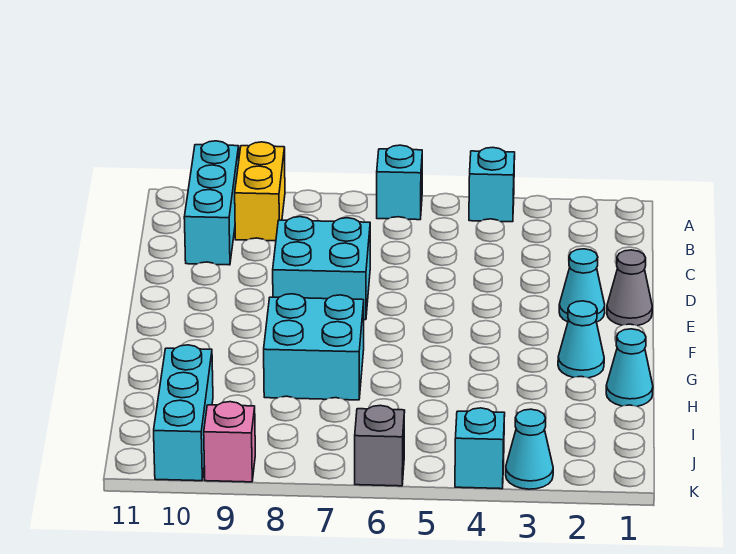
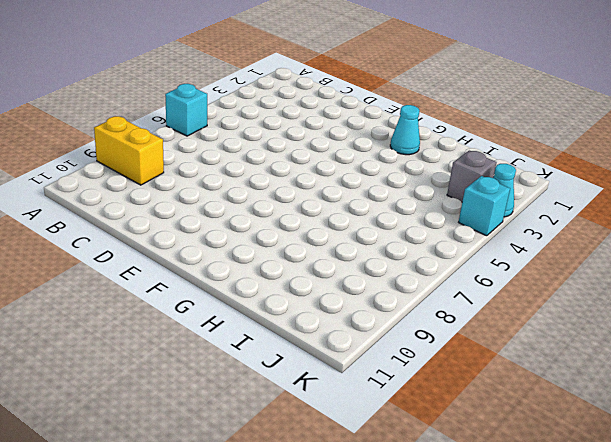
grey brick J3 level 1 -> grey brick K6 level 1
none -> cyan brick A4 level 1
none -> cyan brick A10:C10 level 1
none -> cyan brick D7:E8 level 1

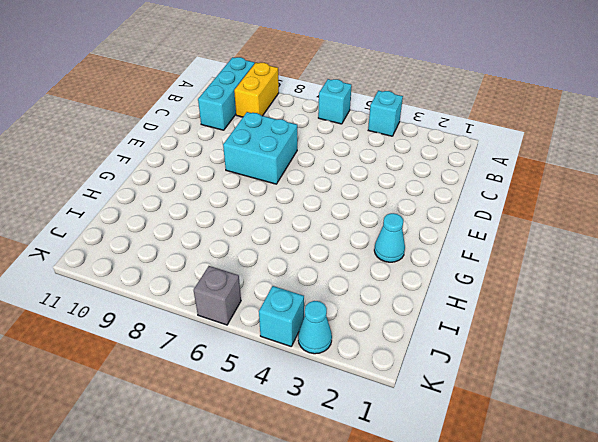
none -> grey cone E1 level 1
none -> cyan cone E2 level 1
none -> cyan brick G7:H8 level 1

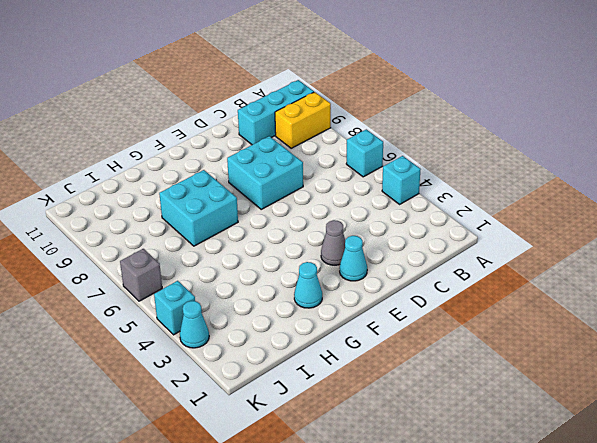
grey cone E3 level 1 -> grey cone E1 level 1
none -> cyan cone H1 level 1
none -> cyan brick I10:K10 level 1
none -> pink brick K9 level 1

